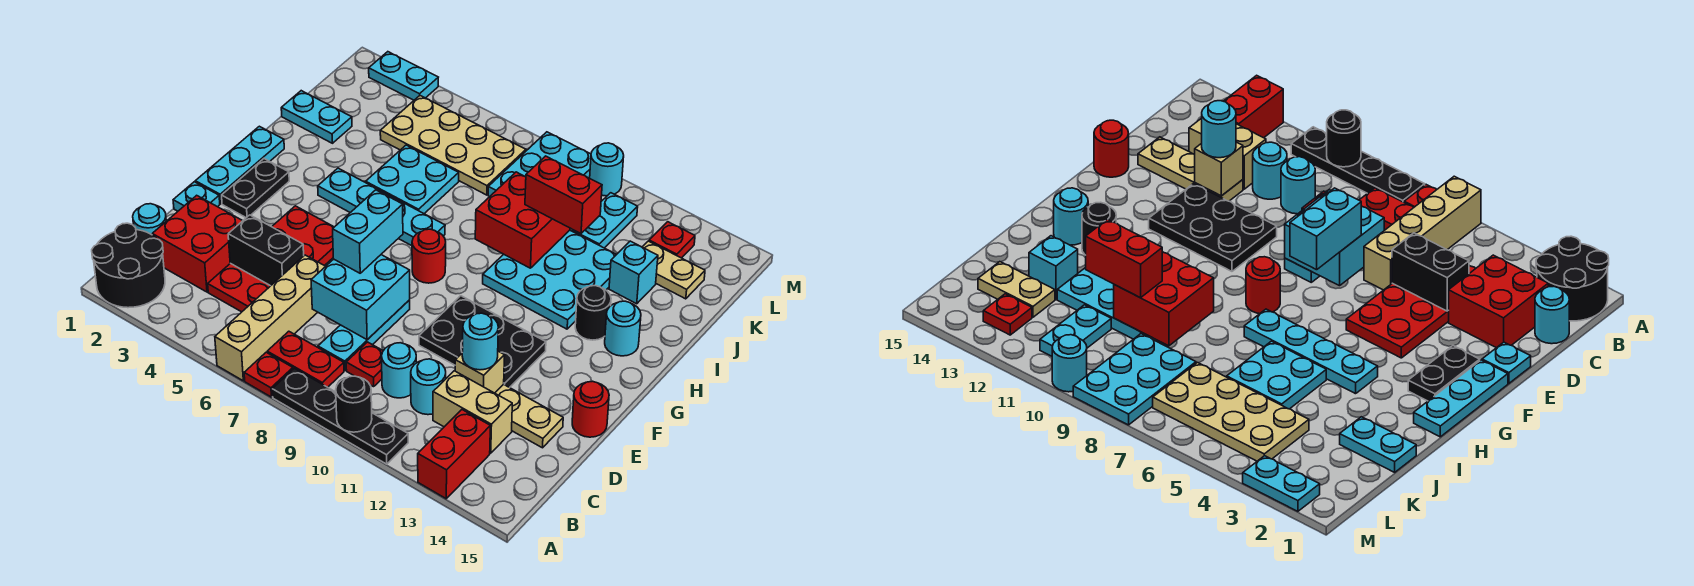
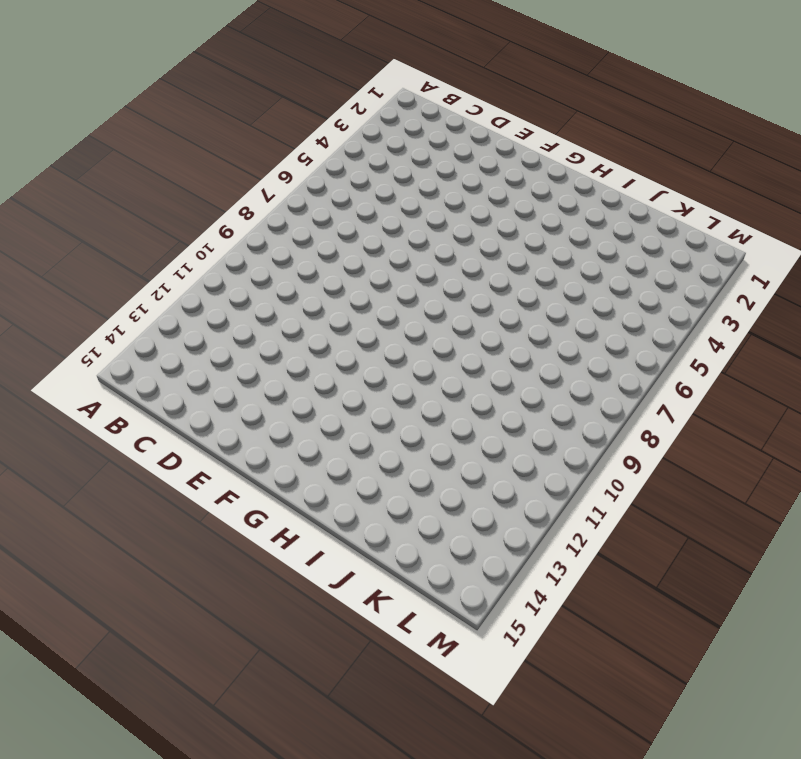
none -> black round brick A1:B2 level 1
none -> tan brick A6:D6 level 1
none -> red plate A7 level 1
none -> black plate A8:A11 level 1

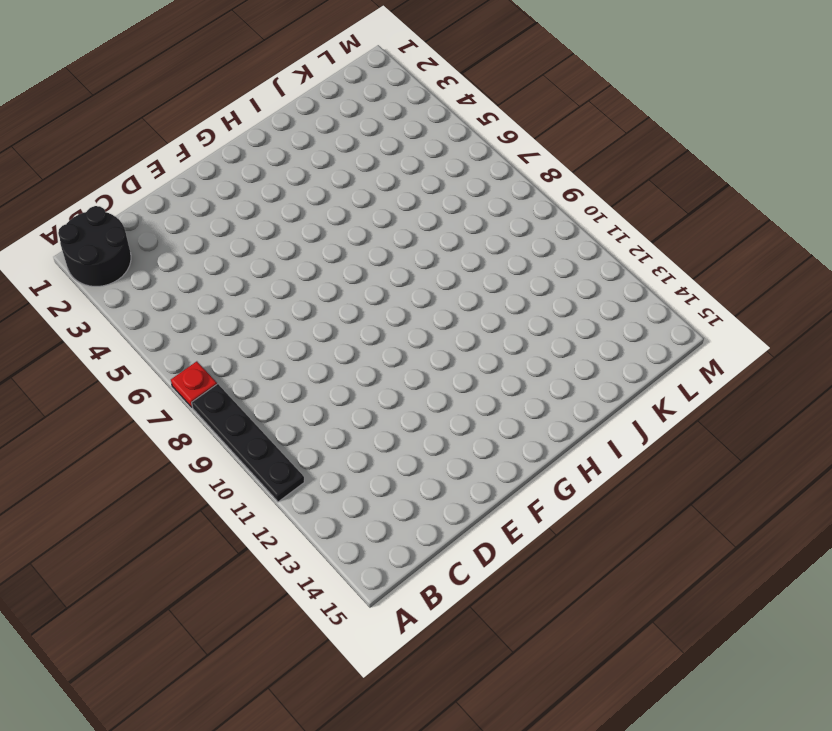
none -> tan brick A6:D6 level 1
none -> red brick A13:B13 level 1
none -> red plate B7:B8 level 1
none -> cyan round brick C1 level 1

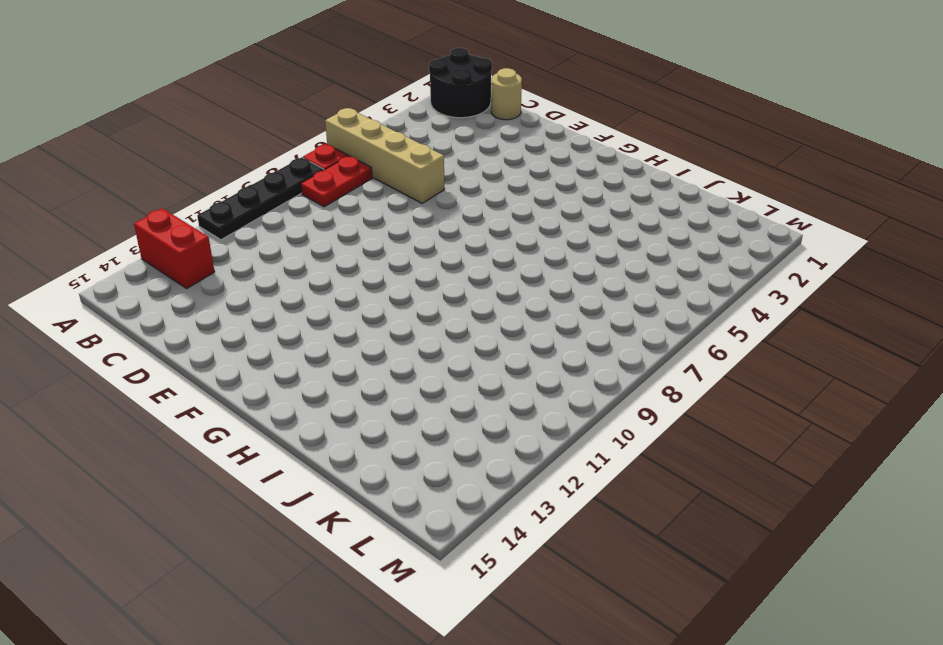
tan round brick C1 level 1 -> cyan round brick C1 level 1
none -> red brick C2:D3 level 1
none -> red plate C4:F5 level 1
none -> cyan plate C8:E8 level 1
none -> red plate C9 level 1

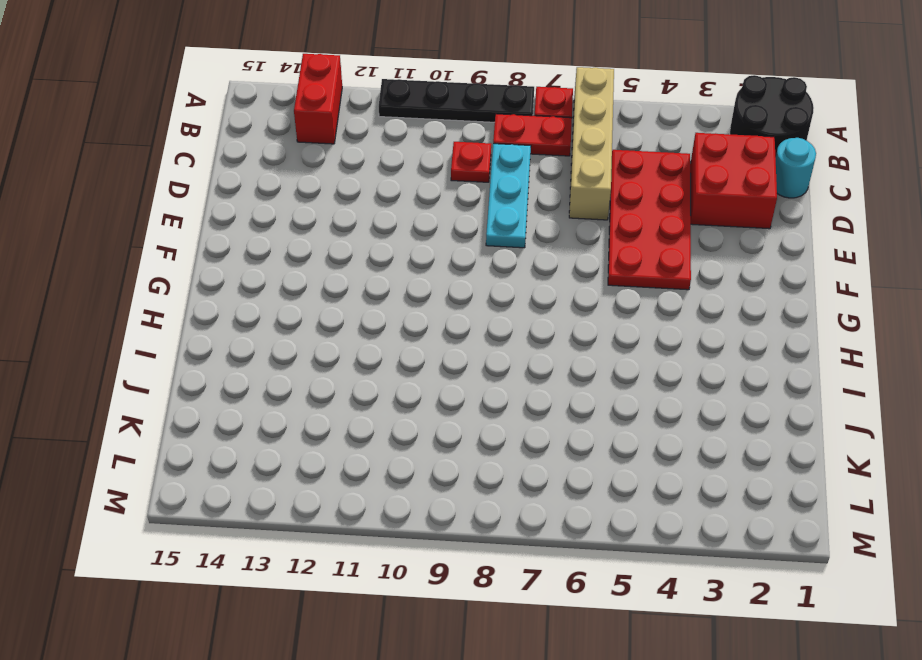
none -> cyan round brick C10 level 1
none -> cyan round brick C11 level 1
none -> tan brick C12:C13 level 1
none -> tan plate D12:D14 level 1

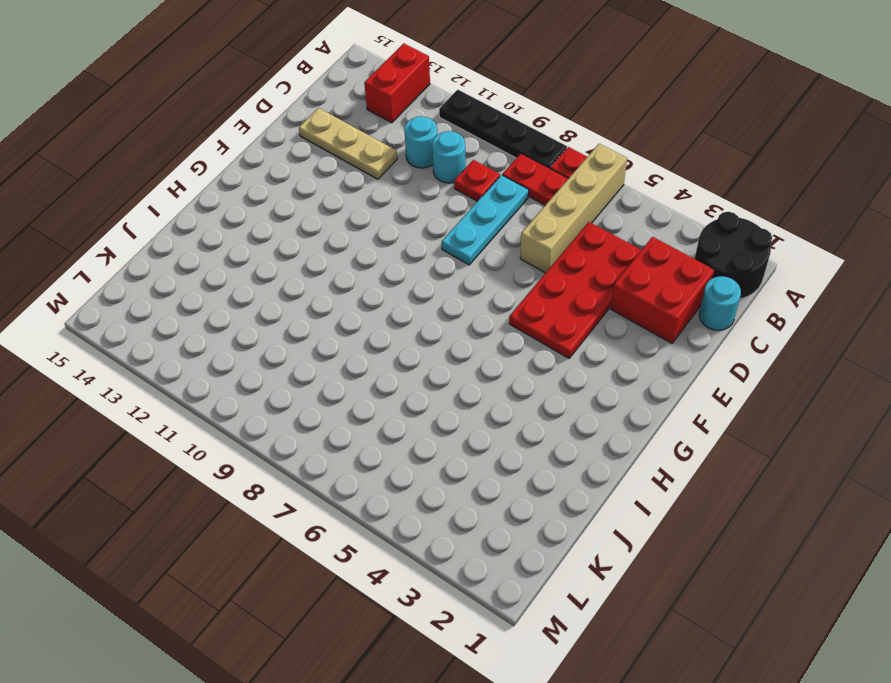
none -> tan brick C12:C13 level 1
none -> cyan plate E1 level 1
none -> black plate E10:F12 level 1
none -> red round brick E15 level 1

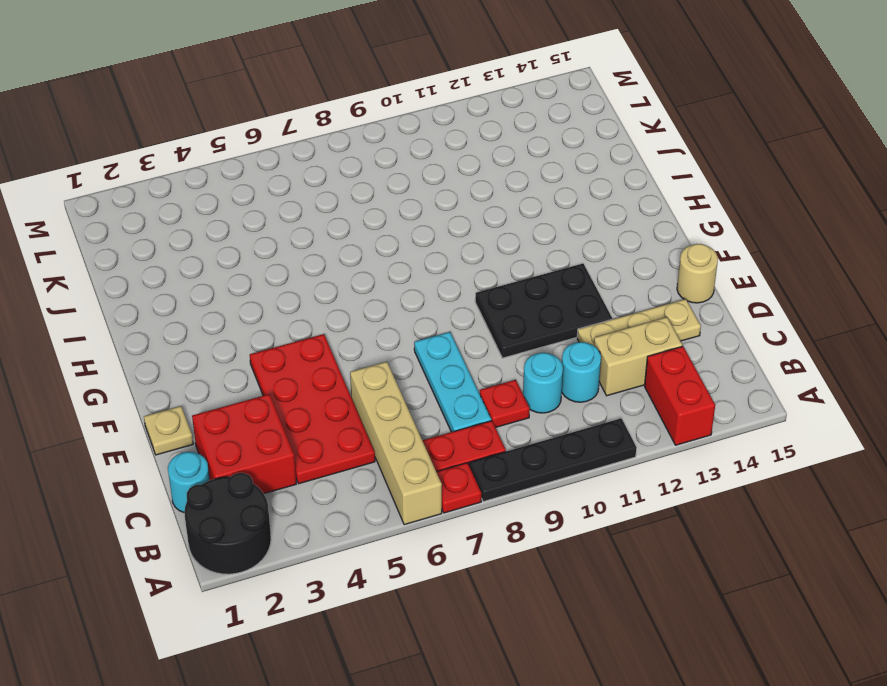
tan plate E1 level 1 -> cyan plate E1 level 1
tan round brick E15 level 1 -> red round brick E15 level 1
none -> cyan plate F1:H1 level 1
none -> black plate F2:G2 level 1
none -> red round brick G8 level 1
none -> cyan plate H4:H7 level 1

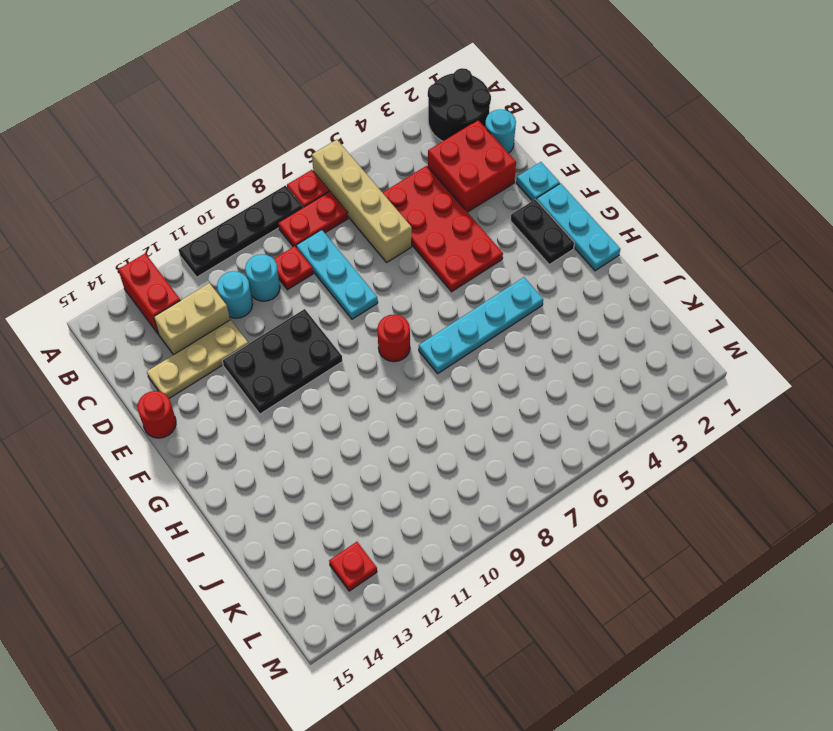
none -> cyan plate H10:J12 level 1
none -> black round brick H13 level 1
none -> cyan round brick H14 level 1
none -> cyan plate I5:J6 level 1

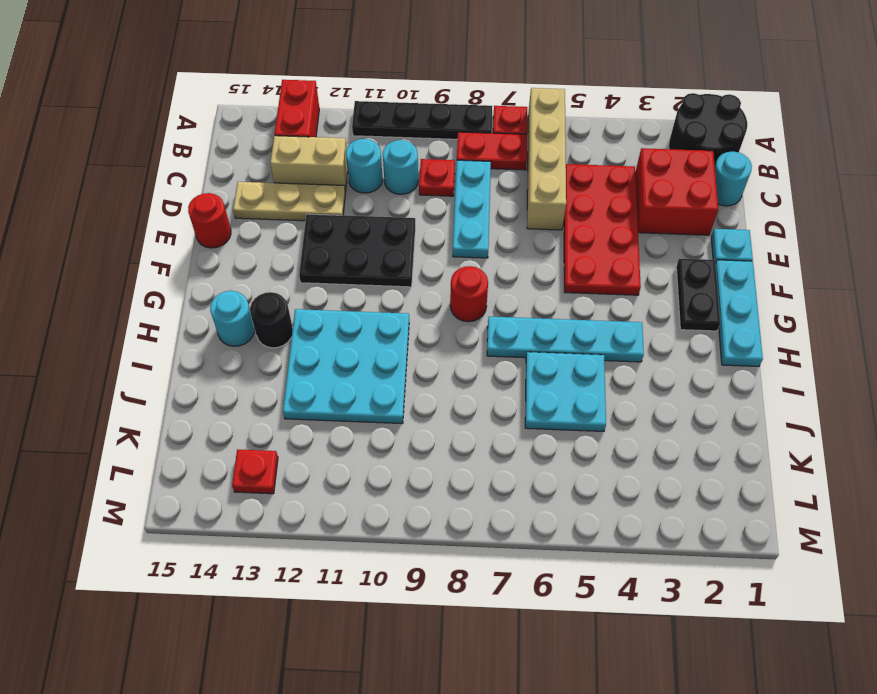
none -> cyan plate J1:J2 level 1
none -> cyan brick J13 level 1
none -> tan plate K4:L7 level 1
none -> cyan plate K8:M9 level 1

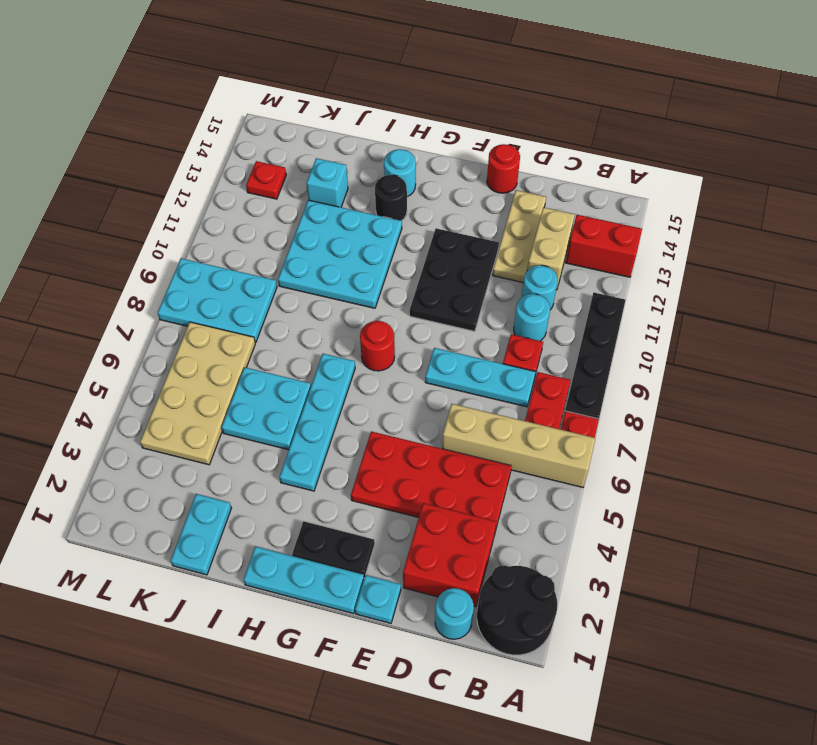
none -> cyan plate K11:L11 level 1
none -> tan plate K13:K14 level 1
none -> cyan plate M2:M3 level 1
none -> cyan round brick M10 level 1

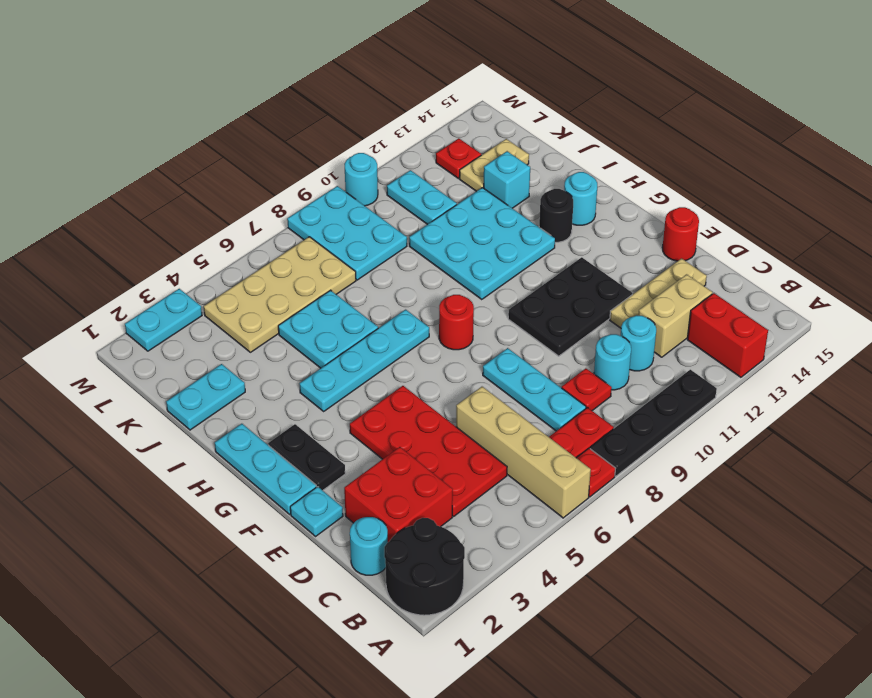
none -> black round brick A10 level 2
none -> black brick D4:D5 level 2
none -> cyan brick D7:E8 level 2
none -> tan brick D12 level 2

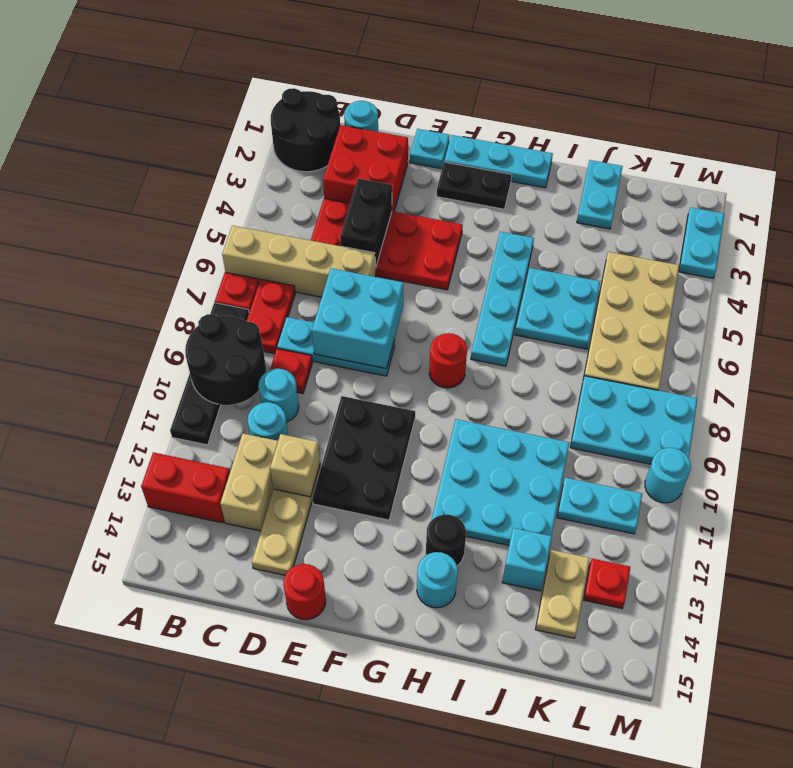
black round brick A9:B10 level 2 -> black round brick A10 level 2
none -> red brick I9:J10 level 2
none -> cyan round brick D12 level 3
none -> cyan brick E7:F7 level 3
none -> red brick J10:J11 level 3

